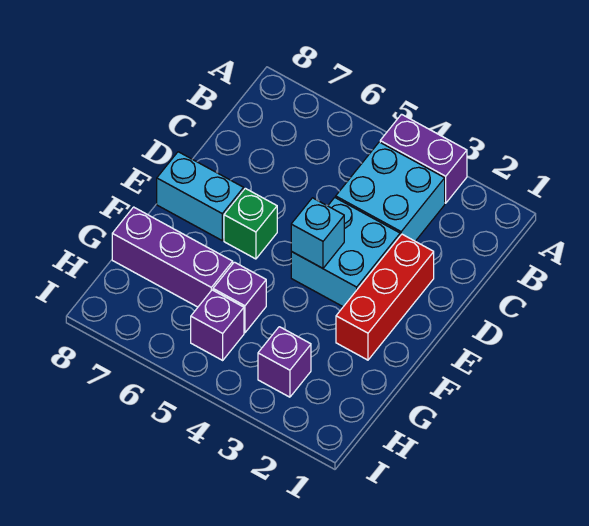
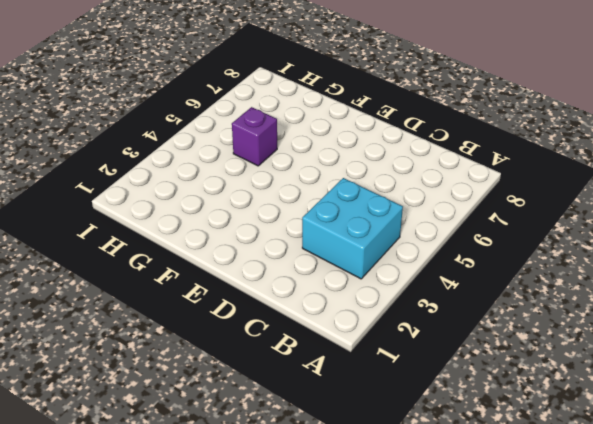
none -> purple brick A3:A4 level 1
none -> red brick D2:F2 level 1

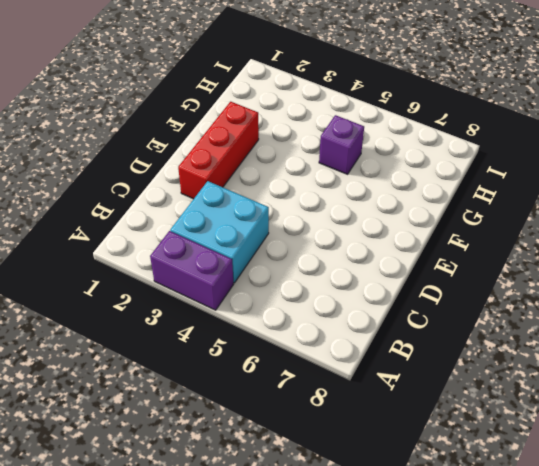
none -> cyan brick D3:E4 level 1
none -> green brick E6 level 1

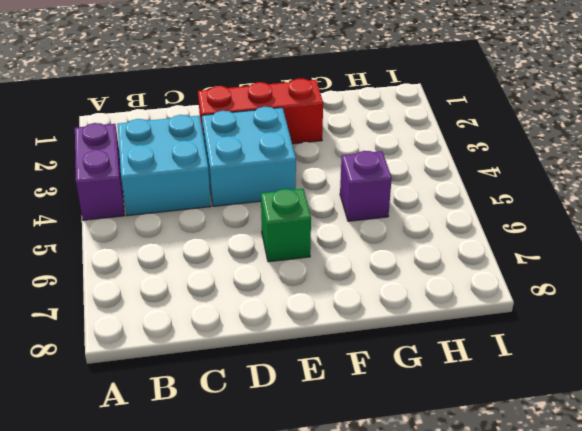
none -> cyan brick E7:E8 level 1
none -> purple brick G6:G8 level 1

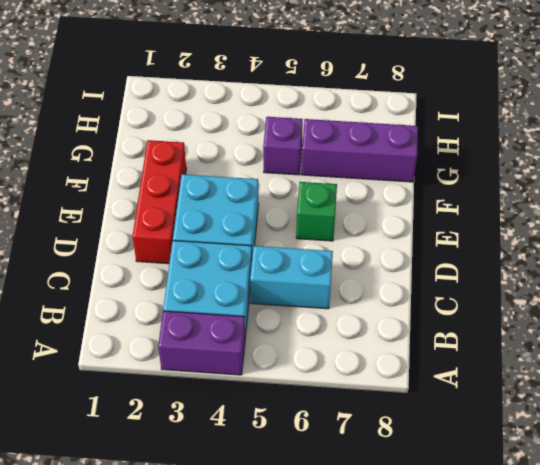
cyan brick C5:C6 level 1 -> cyan brick E7:E8 level 1
none -> purple brick H3 level 1
none -> purple brick H5 level 1

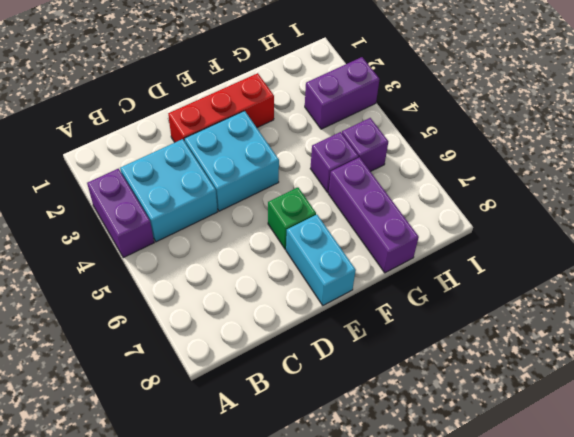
purple brick H3:I3 level 1 -> purple brick H3 level 1
none -> cyan brick E4 level 2

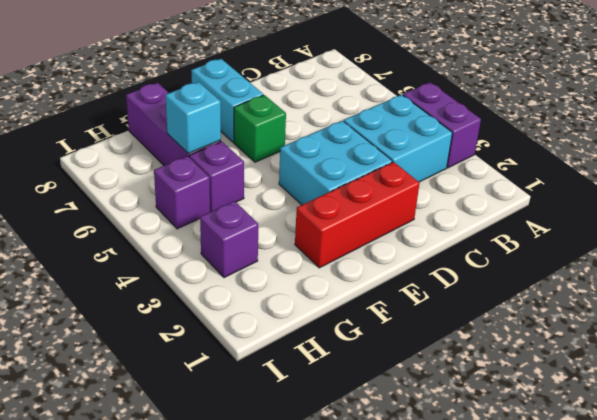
cyan brick G6 level 2 -> cyan brick E4 level 2

